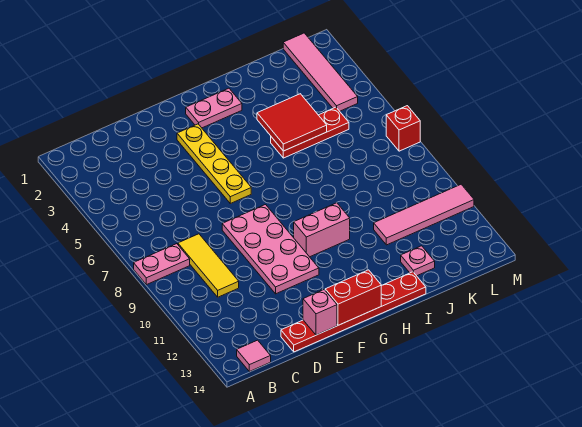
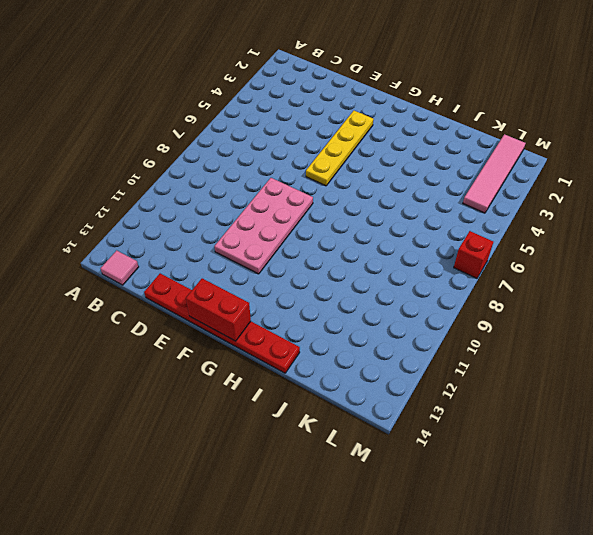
none -> pink plate A8:B8 level 1
none -> yellow tile C8:C10 level 1
none -> pink plate G2:H2 level 1

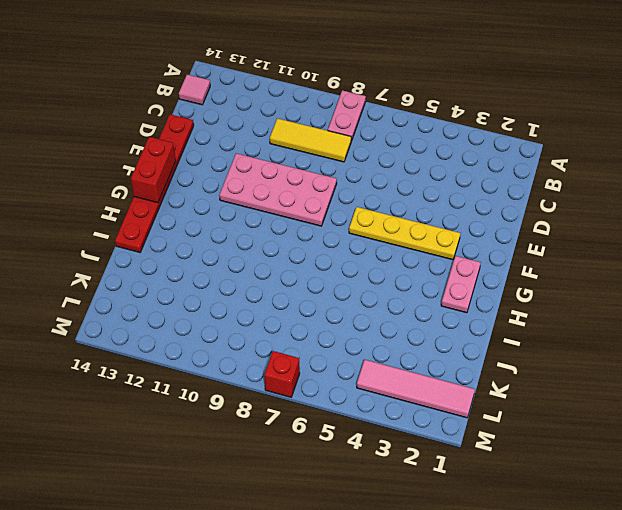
none -> pink brick G10:H10 level 1
none -> red plate I5:K5 level 1
none -> pink tile J11:M11 level 1

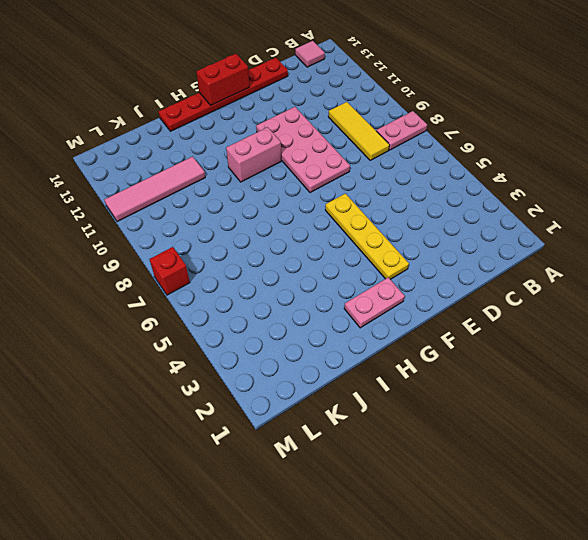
none -> red plate I5:K5 level 1
none -> pink plate J13 level 1
none -> pink tile L1:L4 level 1

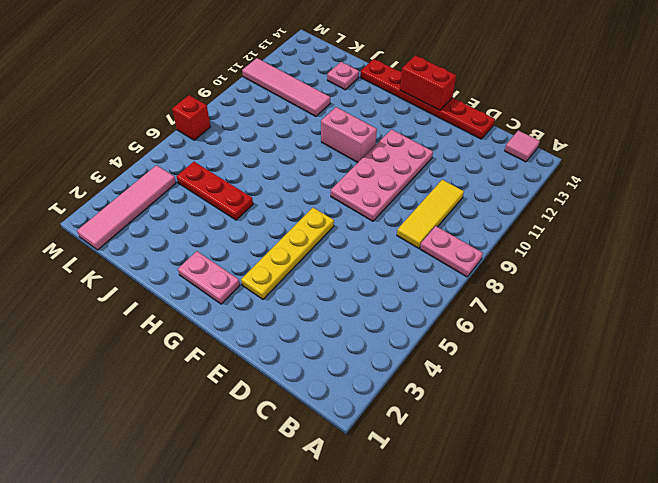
none -> pink brick E14 level 2
none -> red tile I4:J5 level 2

